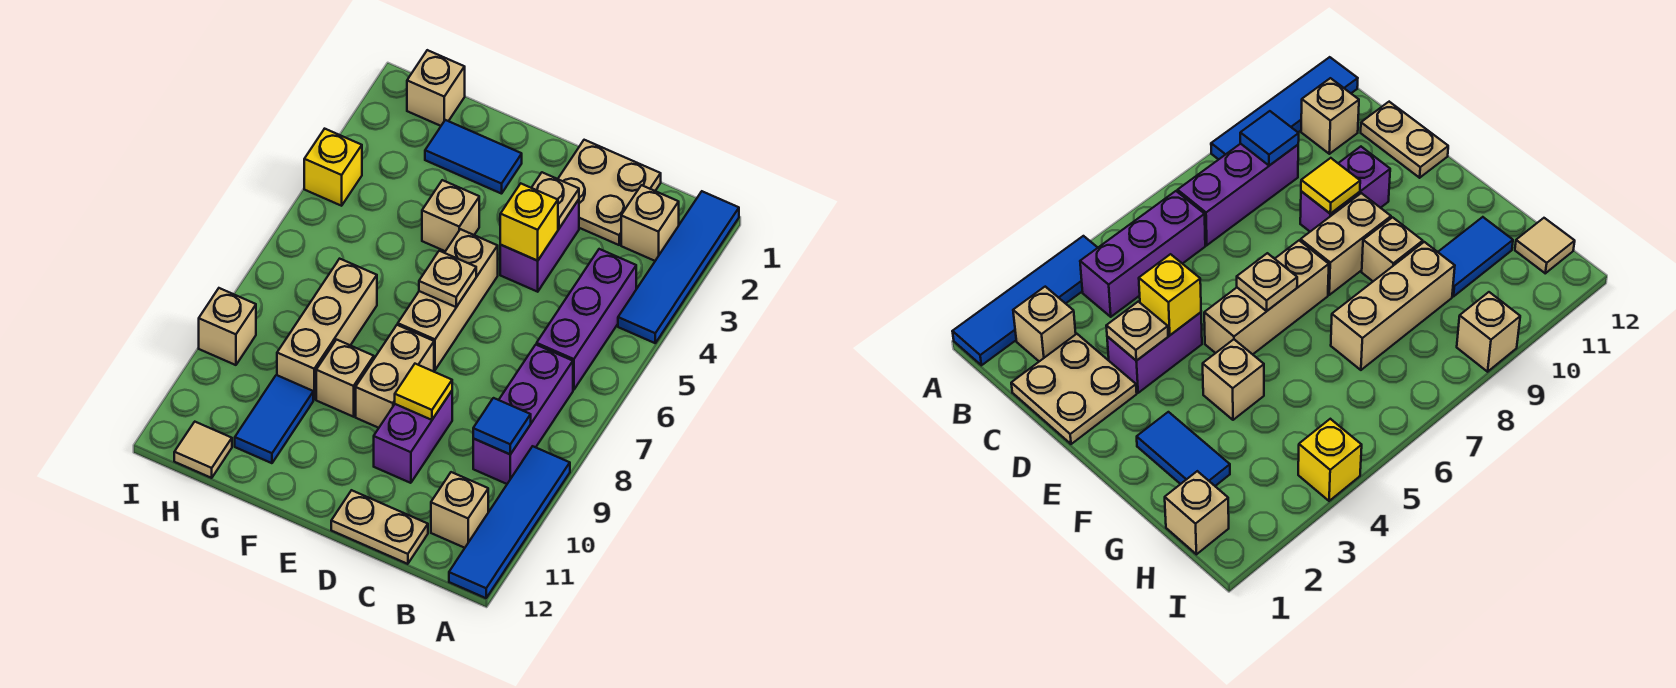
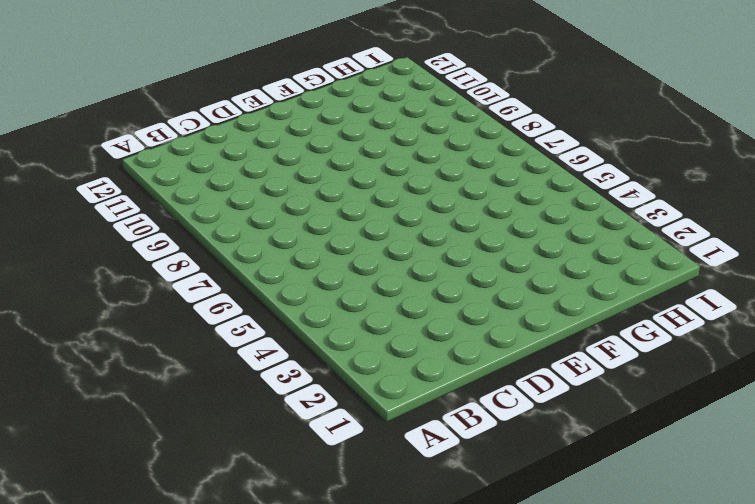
none -> blue tile A1:A4 level 1
none -> blue tile A9:A12 level 1
none -> tan brick B2 level 1

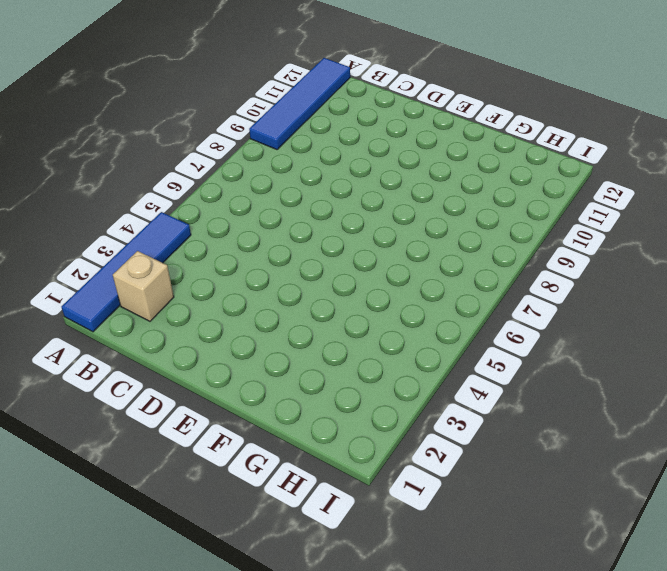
none -> purple brick B4:B6 level 1
none -> purple brick B7:B9 level 1
none -> tan brick B11 level 1

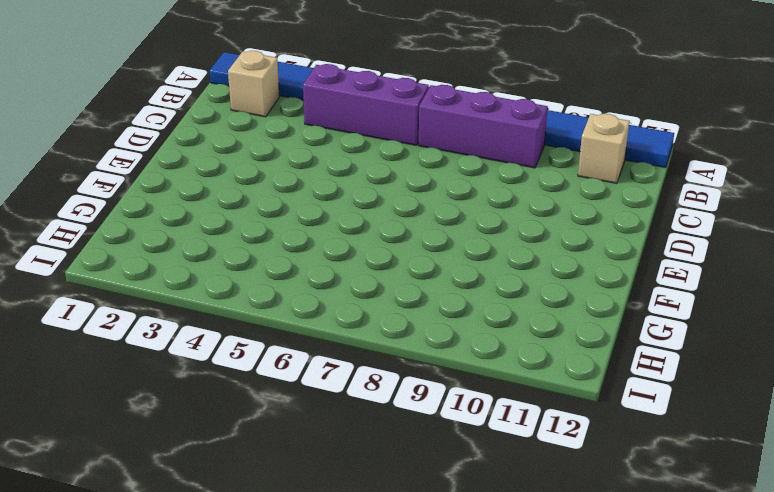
none -> tan plate C1:D2 level 1
none -> tan plate C12:D12 level 1
none -> purple brick D3:D4 level 1

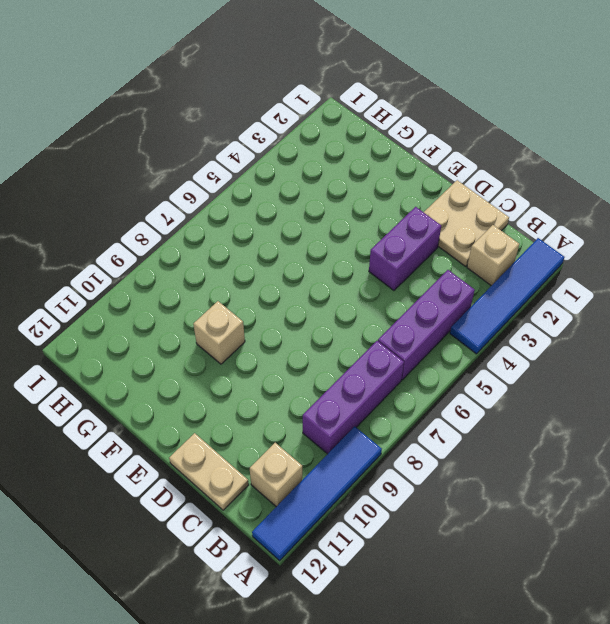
none -> purple brick D9:D10 level 1
none -> tan brick E5:E7 level 1
none -> tan brick E8:E9 level 1

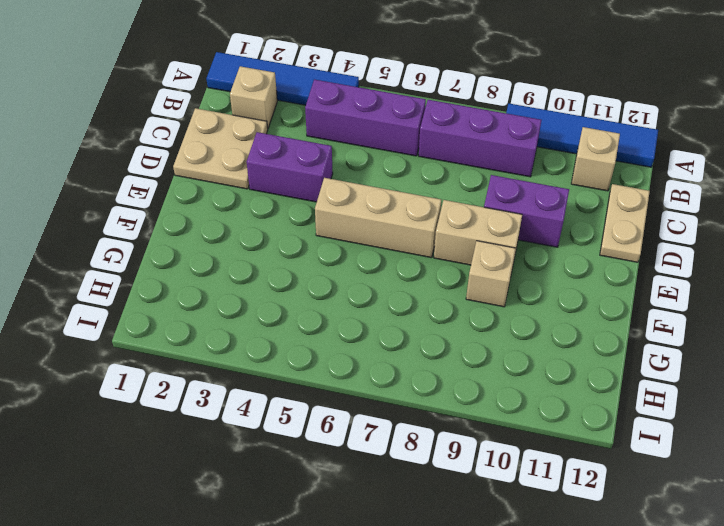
none -> blue tile F2:G2 level 1
none -> tan brick F4 level 1
none -> tan brick G7:G9 level 1

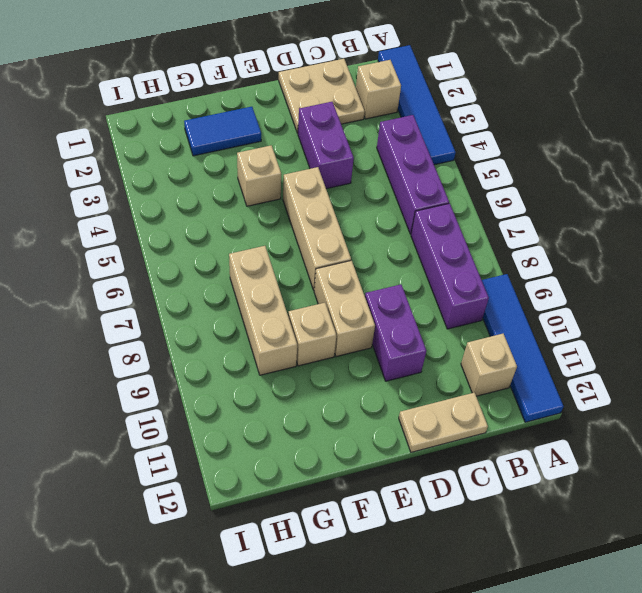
none -> blue tile G10:G11 level 1
none -> tan brick H1 level 1
none -> tan tile H12 level 1

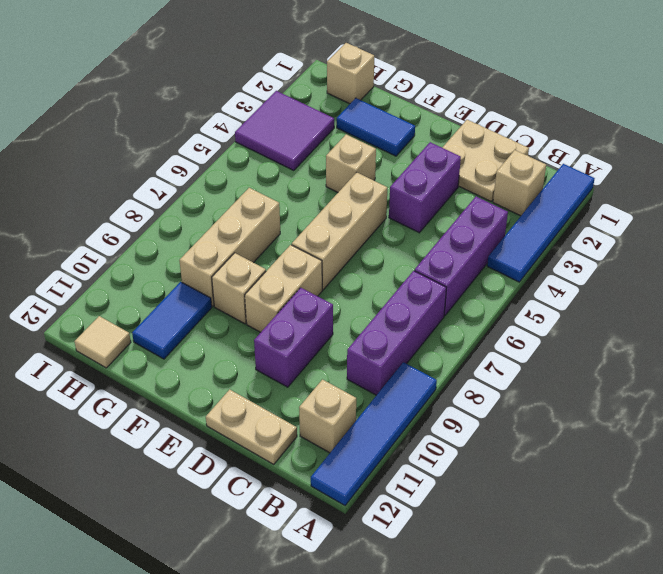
purple tile H3:I4 level 1 -> yellow brick I4 level 1
none -> tan brick I9 level 1
none -> blue tile B9 level 2
none -> tan plate D3 level 2

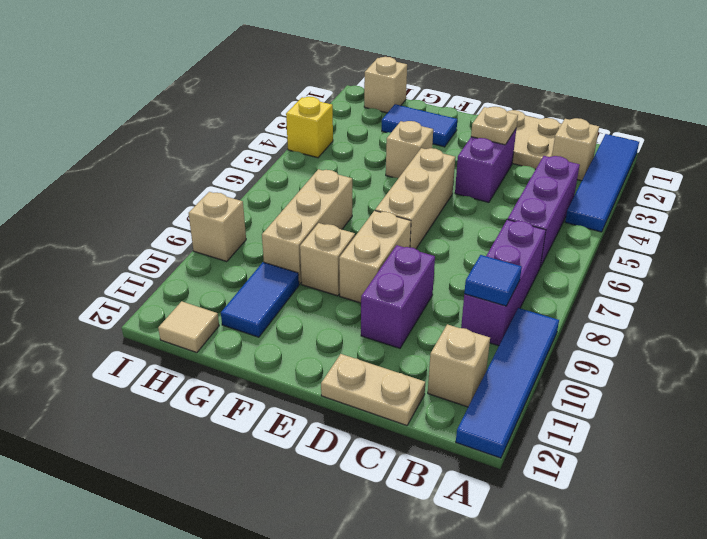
none -> yellow brick D4 level 2
none -> yellow tile D9 level 2
none -> tan plate E6 level 2

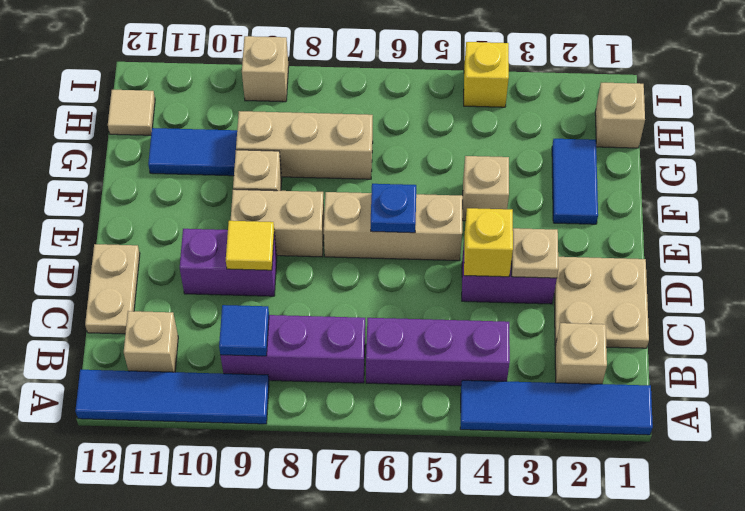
blue plate E6 level 2 -> tan plate E6 level 2

